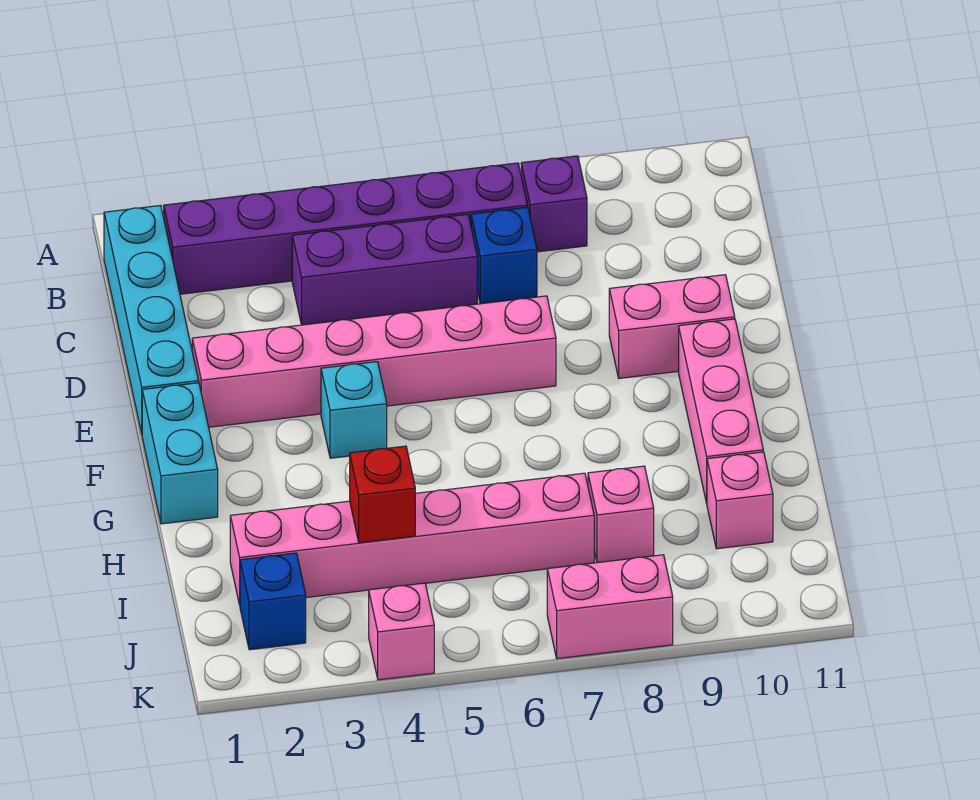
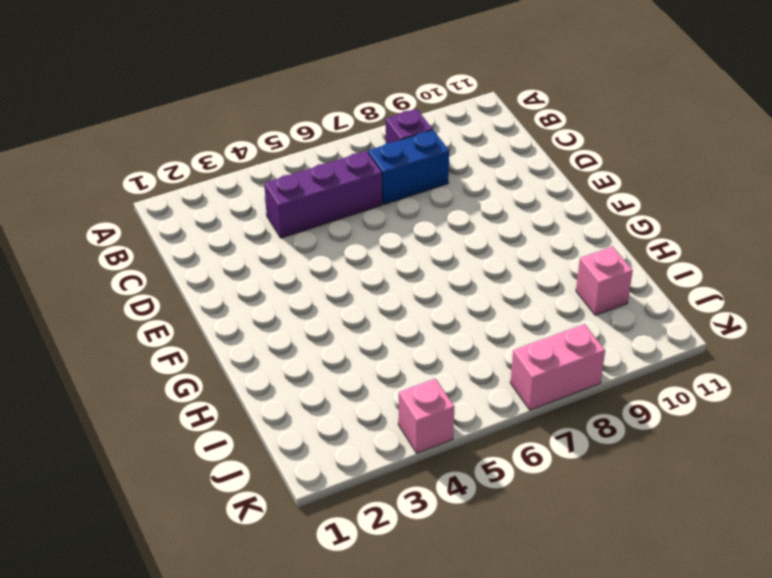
blue brick C7:C8 level 1 -> blue brick C7 level 1
none -> cyan brick B1:E1 level 1
none -> purple brick B2:B7 level 1
none -> pink brick E2:E7 level 1

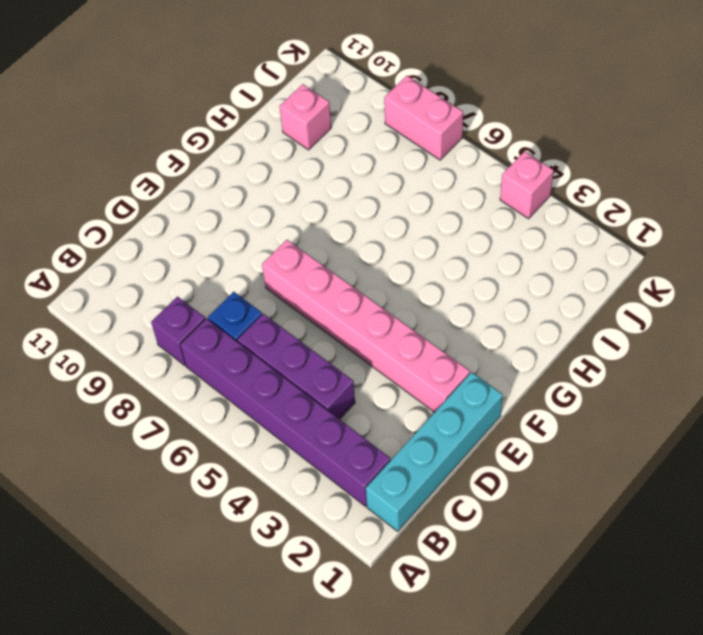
none -> pink brick E9:E10 level 1
none -> cyan brick F1:G1 level 1
none -> cyan brick F4 level 1

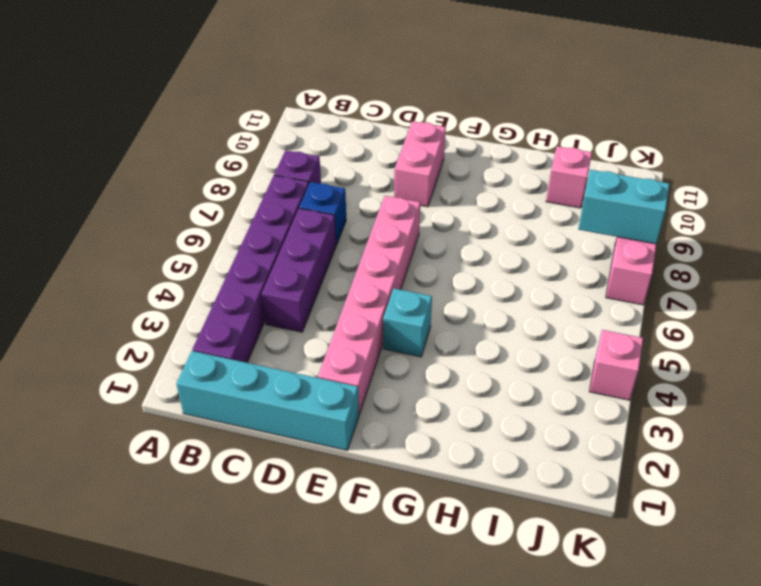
cyan brick J8:K8 level 2 -> cyan brick F1:G1 level 1
none -> pink brick F10:H10 level 1
none -> pink brick I2:I7 level 1
none -> pink brick I8 level 1

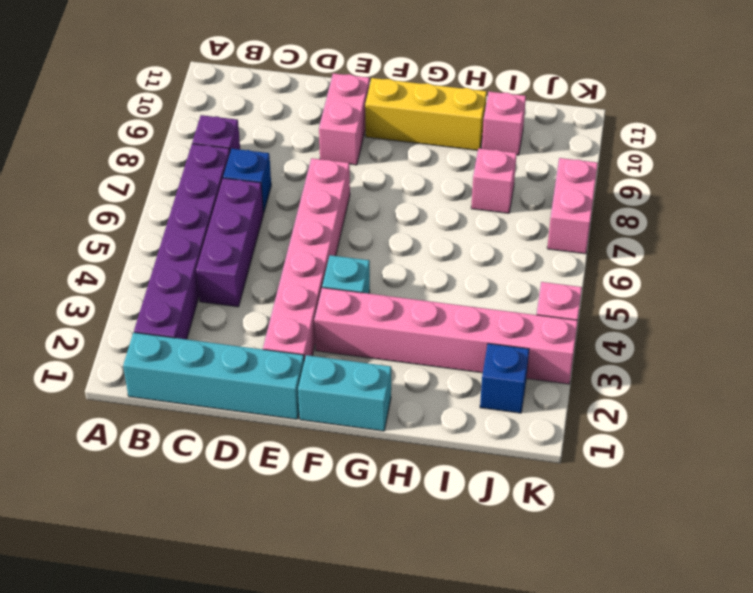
pink brick F3:K3 level 1 -> pink brick I2:I7 level 1
yellow brick F10:H10 level 1 -> pink brick F10:H10 level 1
none -> red brick I4 level 2

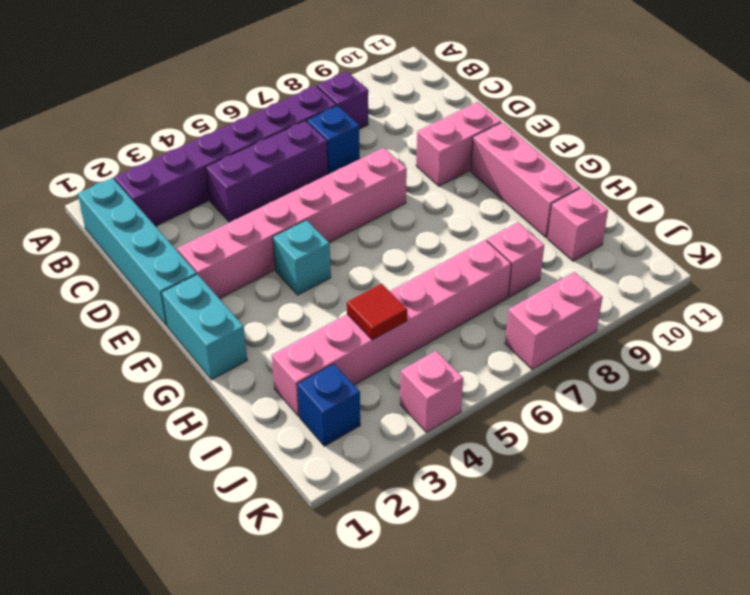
red tile I4 level 2 -> red brick I4 level 2

